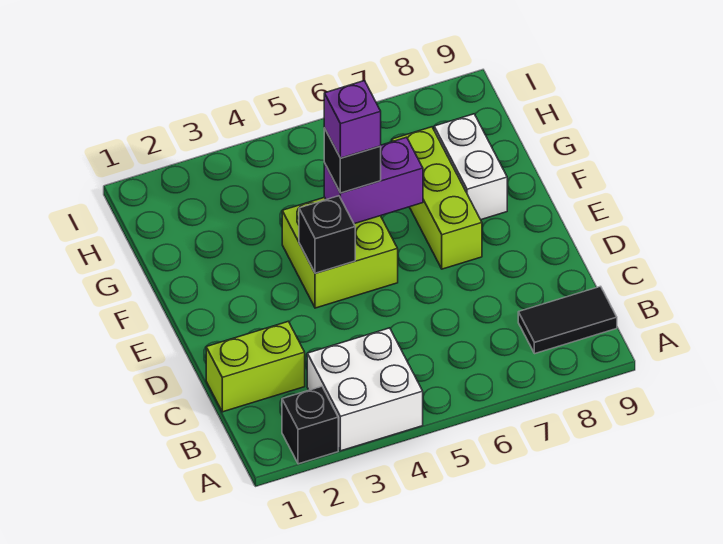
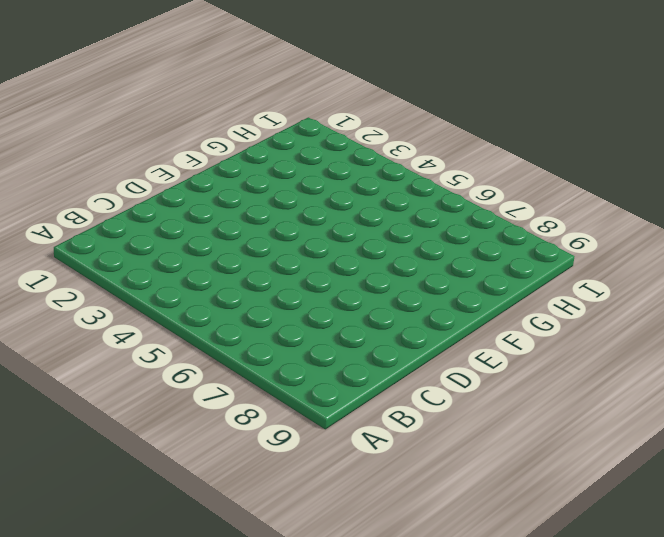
none -> black brick A2 level 1
none -> white brick A3:B4 level 1

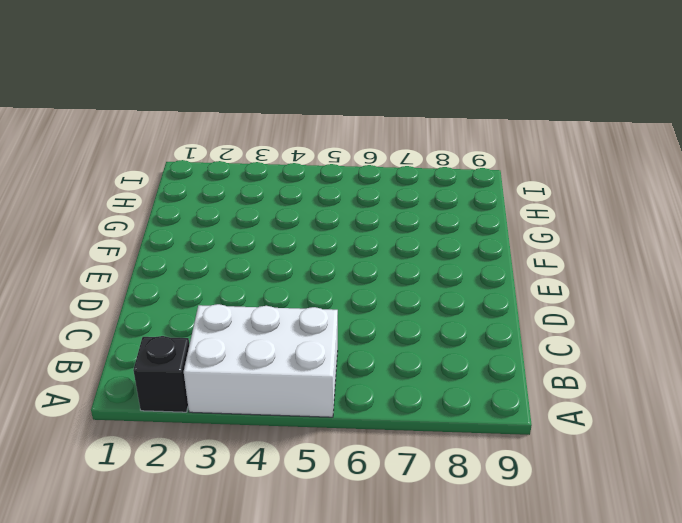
white brick A3:B5 level 1 -> white brick A3:B4 level 1
none -> black tile B8:B9 level 1
none -> lime brick C1:C2 level 1

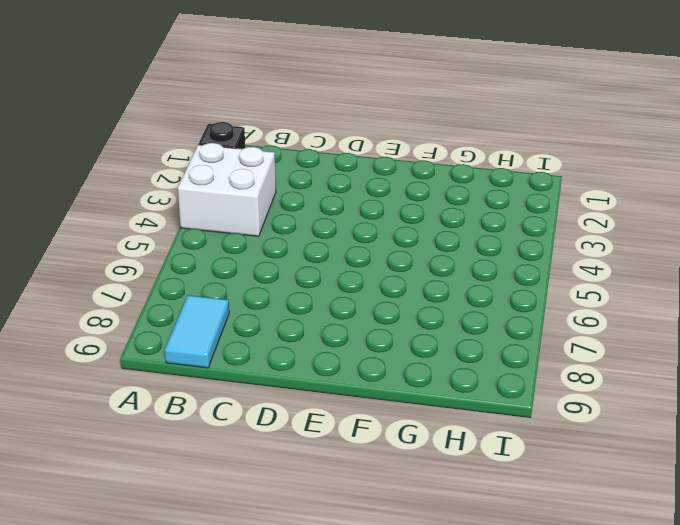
cyan tile B8:B9 level 1 -> black tile B8:B9 level 1
none -> lime brick C1:C2 level 1
none -> lime brick E4:F5 level 1

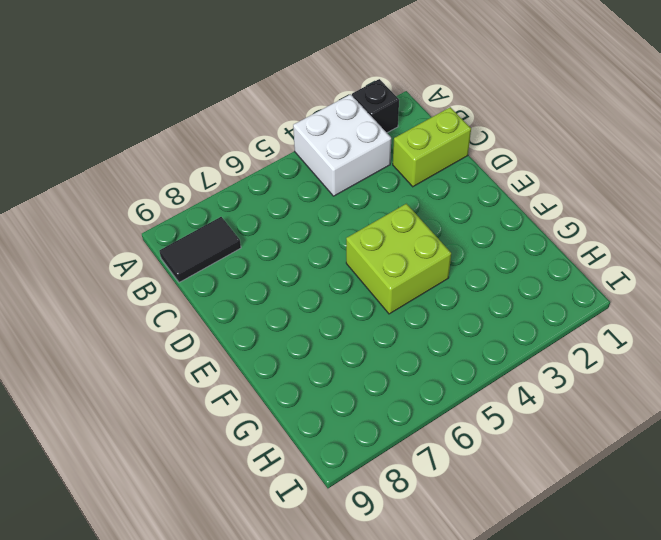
none -> lime brick E7:G7 level 1
none -> white brick F8:G8 level 1

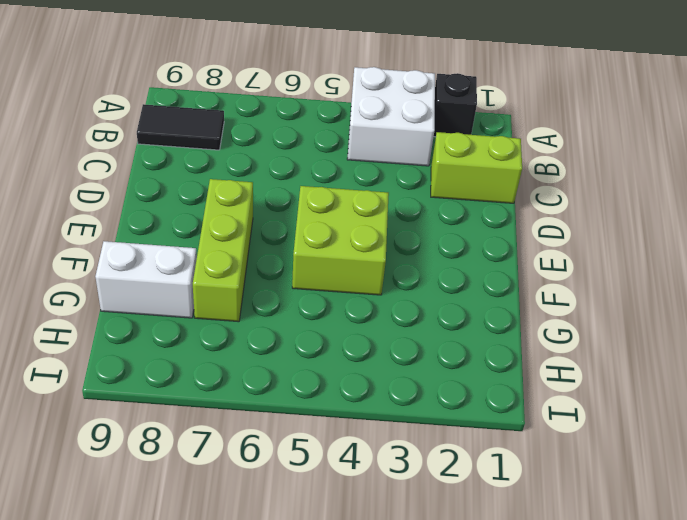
white brick G8:G9 level 1 -> white brick F8:G8 level 1
none -> black brick E4 level 2
none -> purple brick F5:F6 level 2

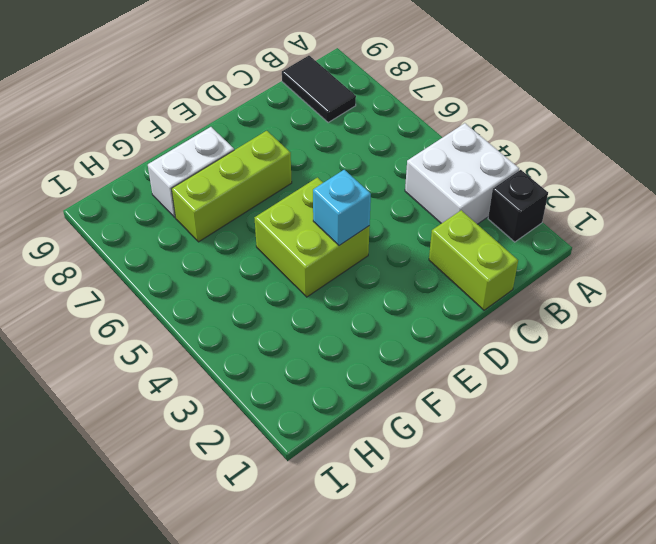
cyan brick E4 level 2 -> black brick E4 level 2
none -> purple brick F5:F6 level 2
none -> black brick F5 level 3

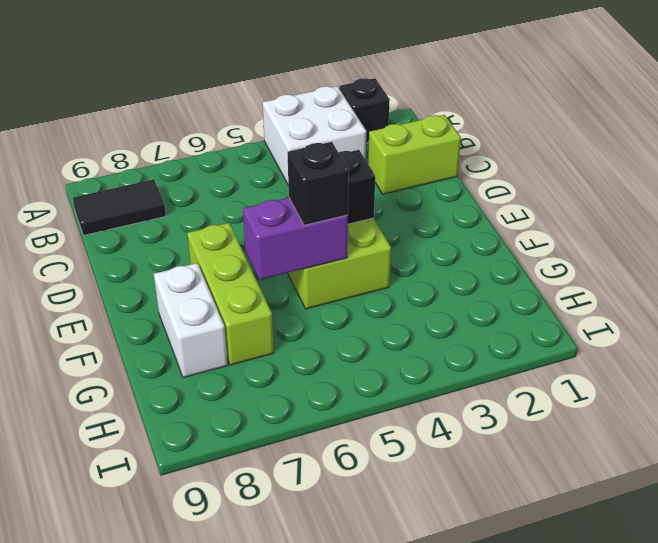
none -> purple brick F5 level 4

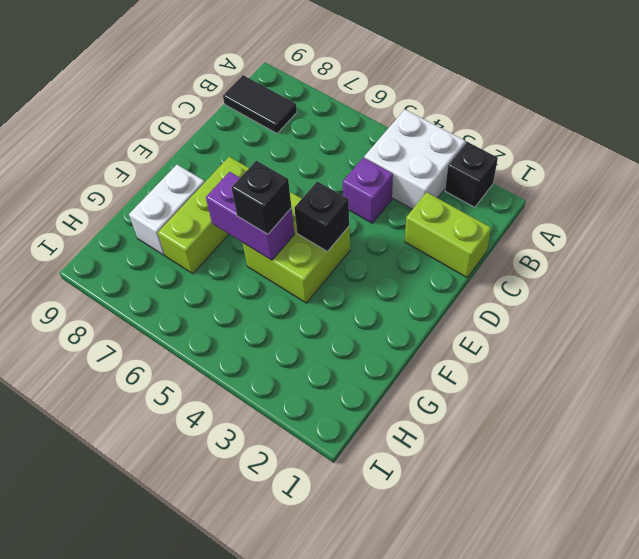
purple brick C4 level 1 -> purple brick F5 level 4

